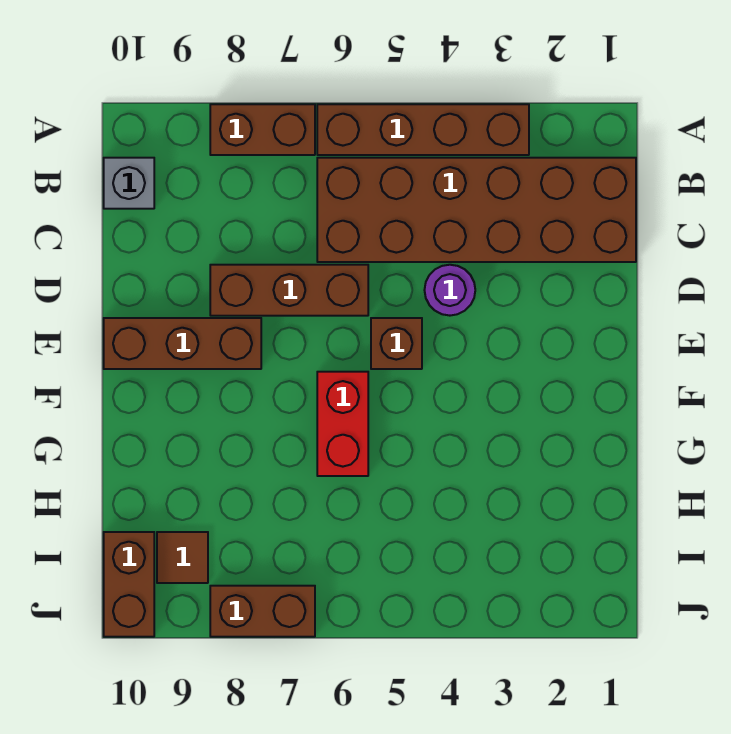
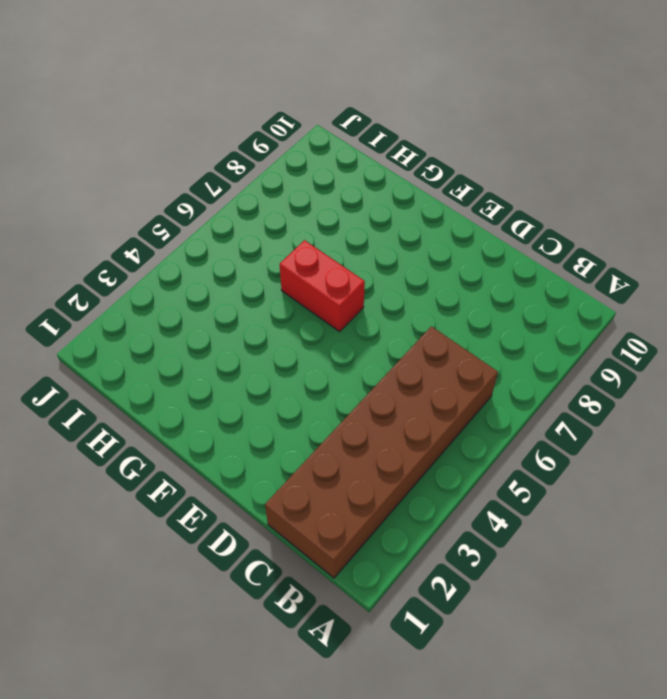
none -> brown brick A3:A6 level 1
none -> brown brick A7:A8 level 1
none -> grey brick B10 level 1

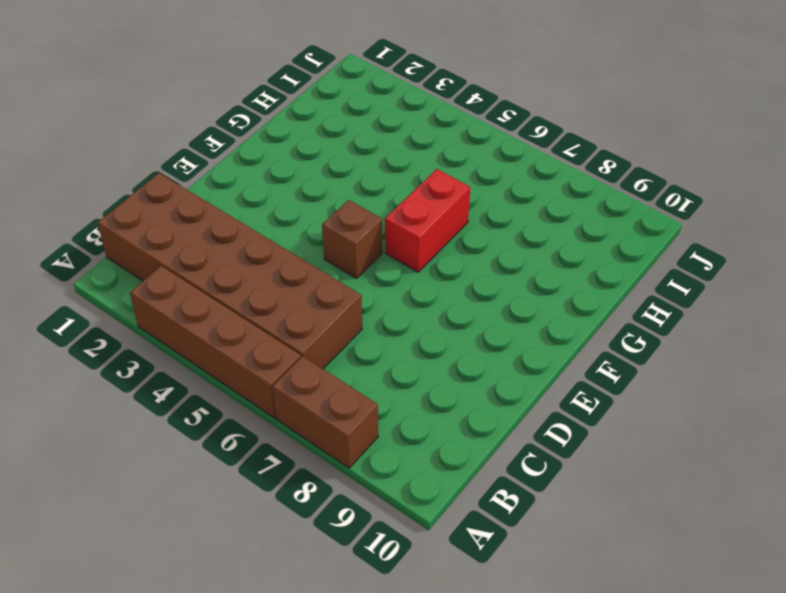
none -> grey brick B10 level 1
none -> purple round brick D4 level 1
none -> brown brick D6:D8 level 1

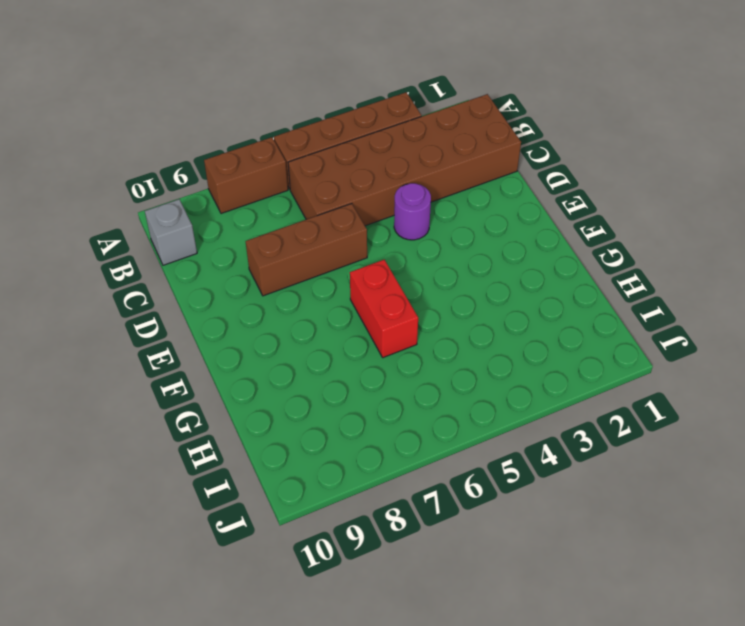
none -> brown brick E5 level 1
none -> brown brick E8:E10 level 1
none -> brown tile I9 level 1

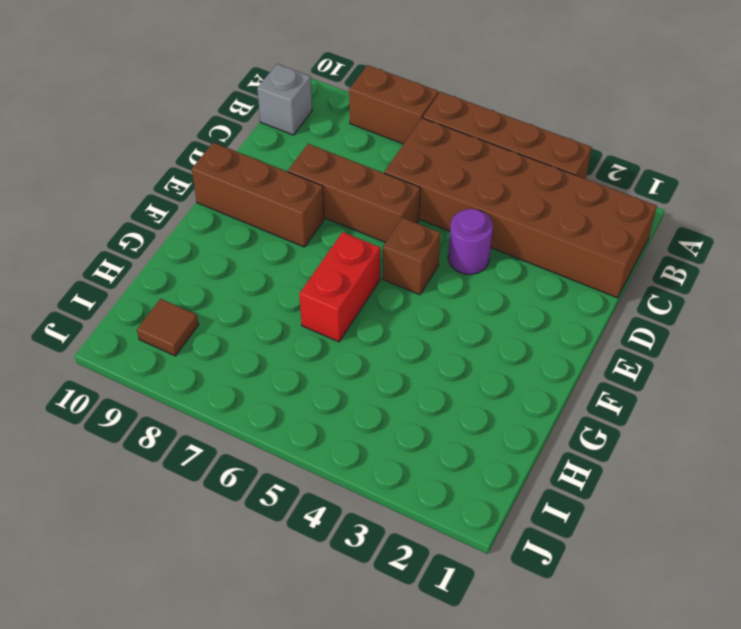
none -> brown brick I10:J10 level 1
none -> brown brick J7:J8 level 1

